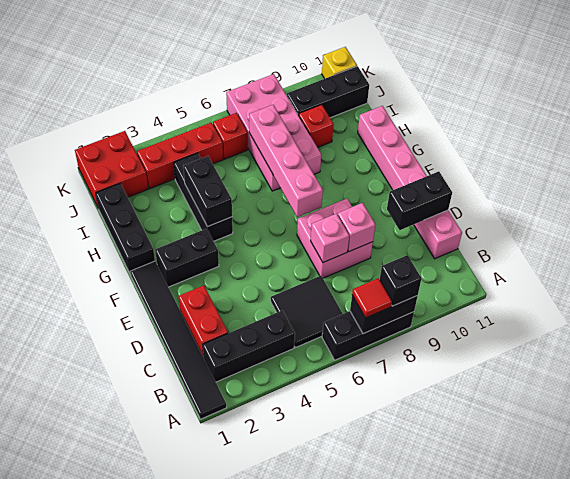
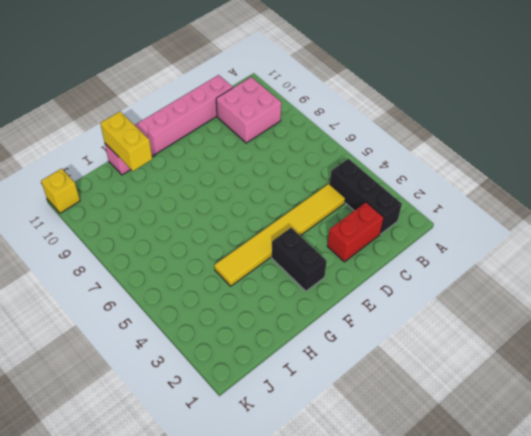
pink brick B9:C10 level 1 -> pink brick D7:E8 level 1
yellow tile C4:H4 level 1 -> black brick G4:I4 level 1
yellow brick H10:H11 level 2 -> none
none -> black tile A1:F1 level 1
none -> black brick A6:A8 level 1
none -> black tile B5:C6 level 1

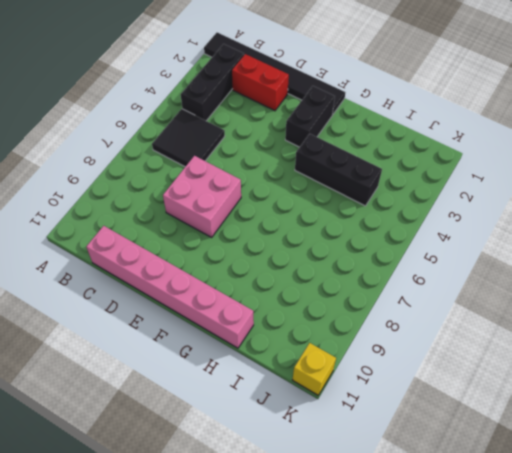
none -> black brick A6:A8 level 1
none -> black brick G1:I1 level 1
none -> pink brick H7:K8 level 1

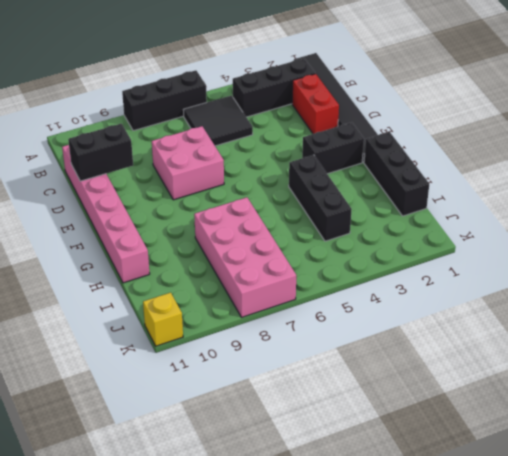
none -> red brick I9 level 1
none -> red brick J1:K2 level 1
none -> red brick J3:J5 level 1

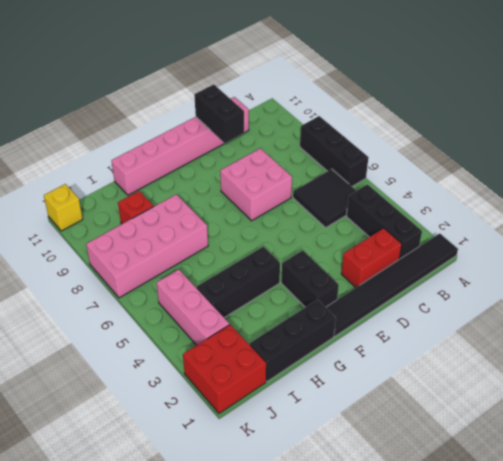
pink brick J3:J5 level 1 -> red brick J3:J5 level 1
none -> red brick J6 level 1
none -> black brick J9:J11 level 1
none -> black brick A7:A8 level 2

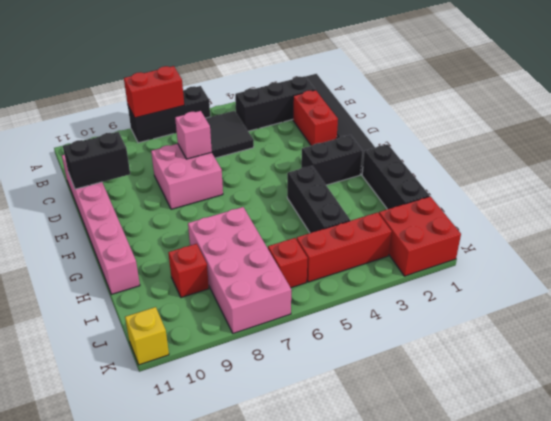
red brick A7:A8 level 2 -> black brick A7:A8 level 2
none -> black brick J9:J11 level 1
none -> pink brick D8 level 2
none -> pink brick F7:I7 level 2

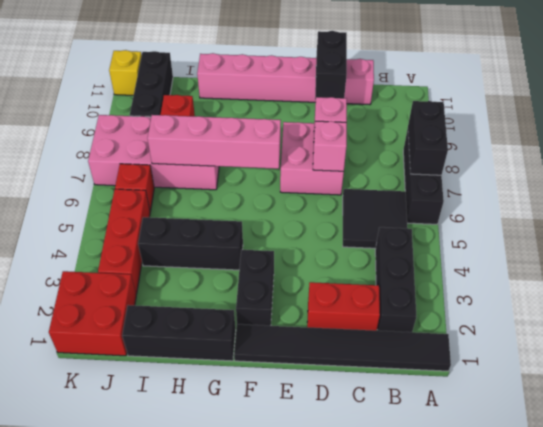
none -> black brick G4:H4 level 2
none -> red tile A7 level 3
none -> black brick A8 level 3

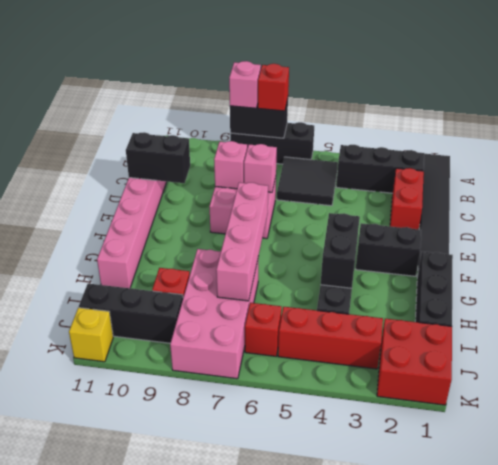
red brick A7 level 3 -> red tile A7 level 3
pink brick A8 level 3 -> black brick A8 level 3

